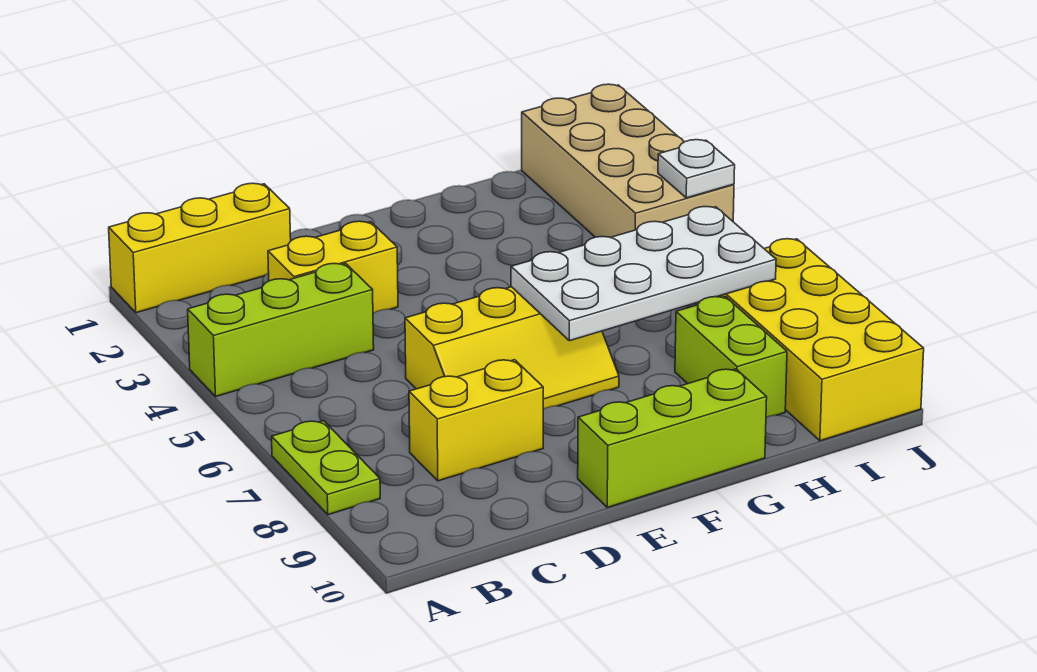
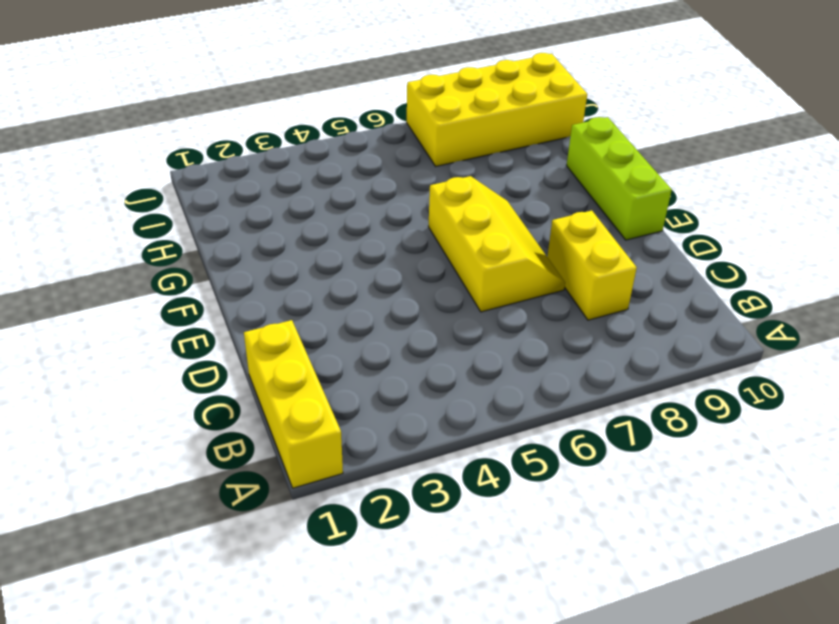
none -> lime brick A4:C4 level 1
none -> lime plate A7:A8 level 1
none -> yellow brick C3:D3 level 1

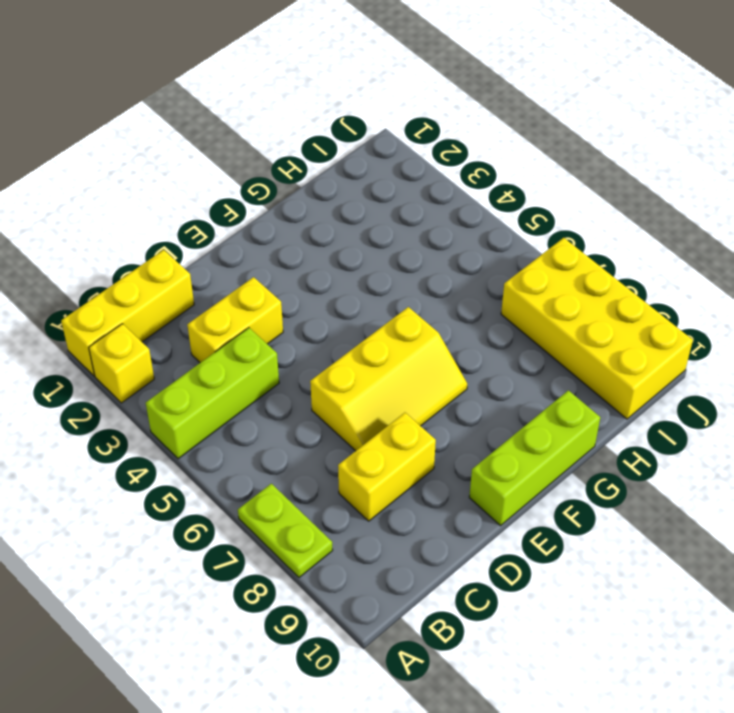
yellow brick A2 level 1 -> none
none -> lime brick H8:H9 level 1
none -> tan brick I1:J4 level 1
none -> white plate F6:I7 level 2

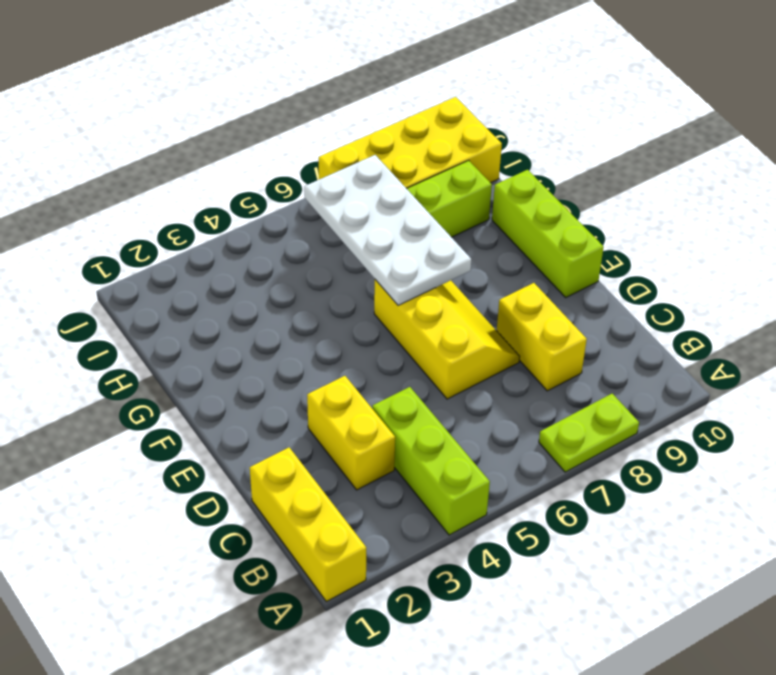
none -> tan brick I1:J4 level 1
none -> white plate J4 level 2

